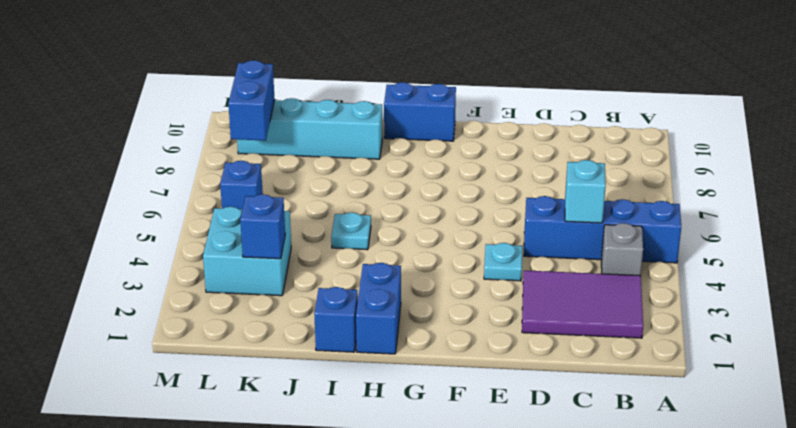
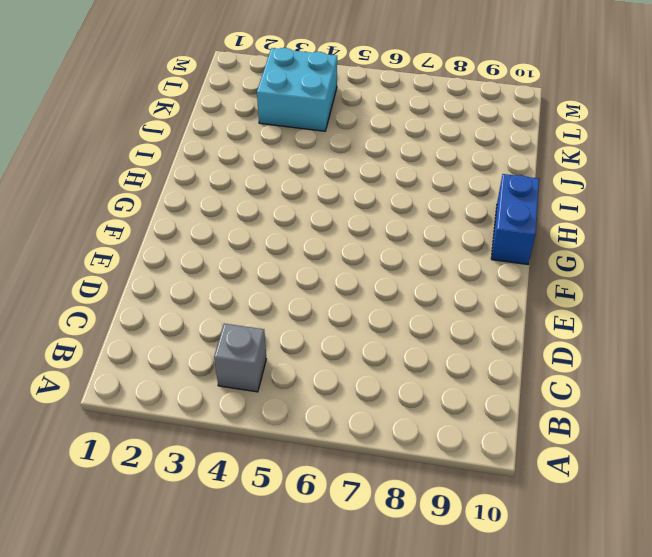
none -> blue brick A5:D5 level 1
none -> purple tile B2:D3 level 1
none -> cyan plate E4 level 1

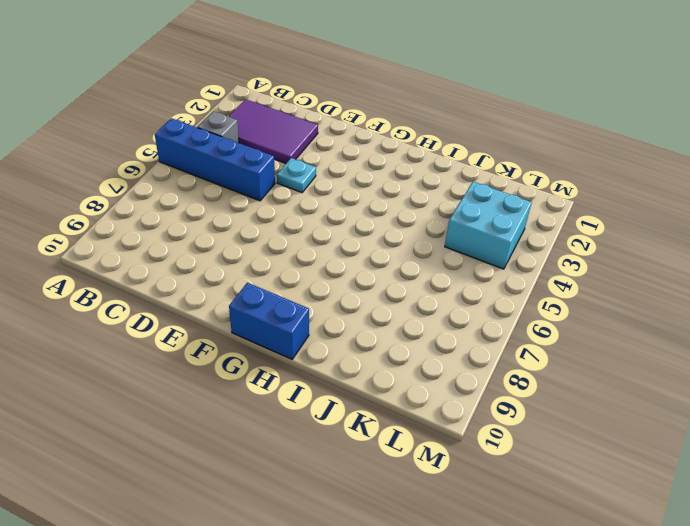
none -> blue brick H1:H2 level 1
none -> blue brick I1 level 1
none -> cyan plate I5 level 1

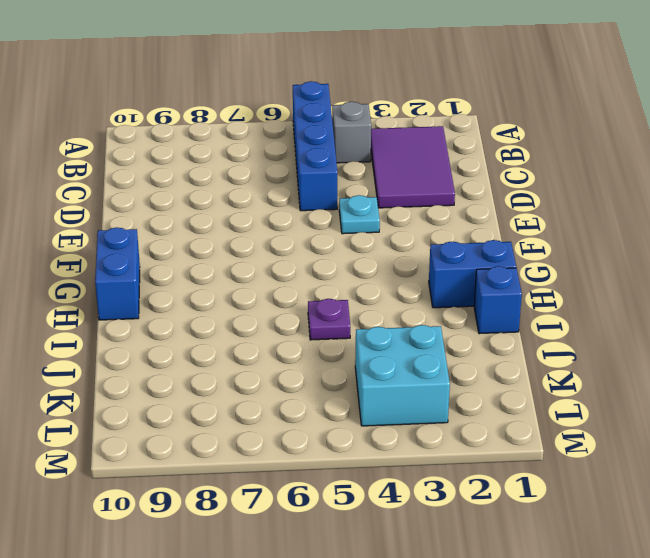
purple plate I5 level 1 -> cyan plate I5 level 1
none -> cyan brick I9:L9 level 1
none -> blue brick L6 level 1
none -> cyan brick C5 level 2

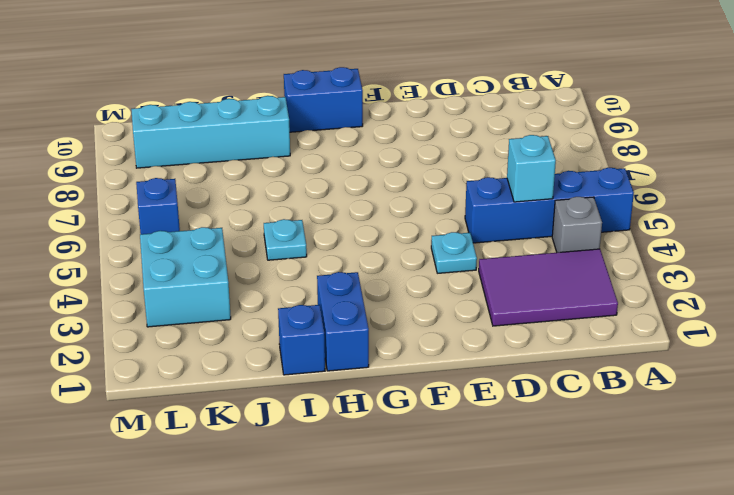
none -> blue brick K3 level 2
none -> blue brick L8:L9 level 2

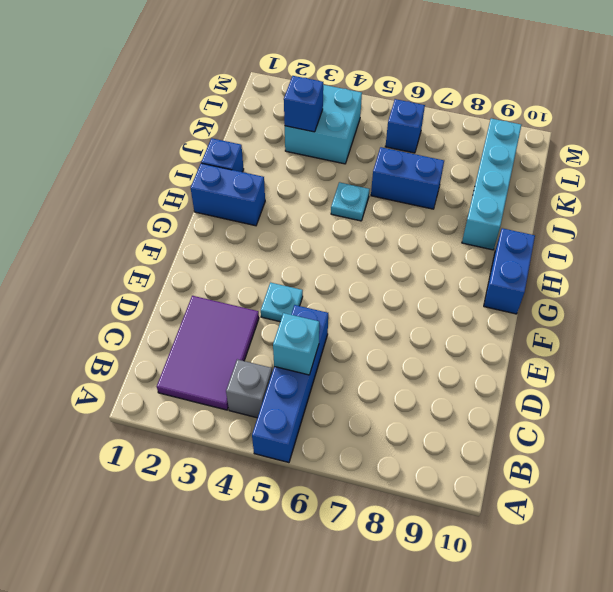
blue brick J6:J7 level 1 -> blue brick L8:L9 level 2

